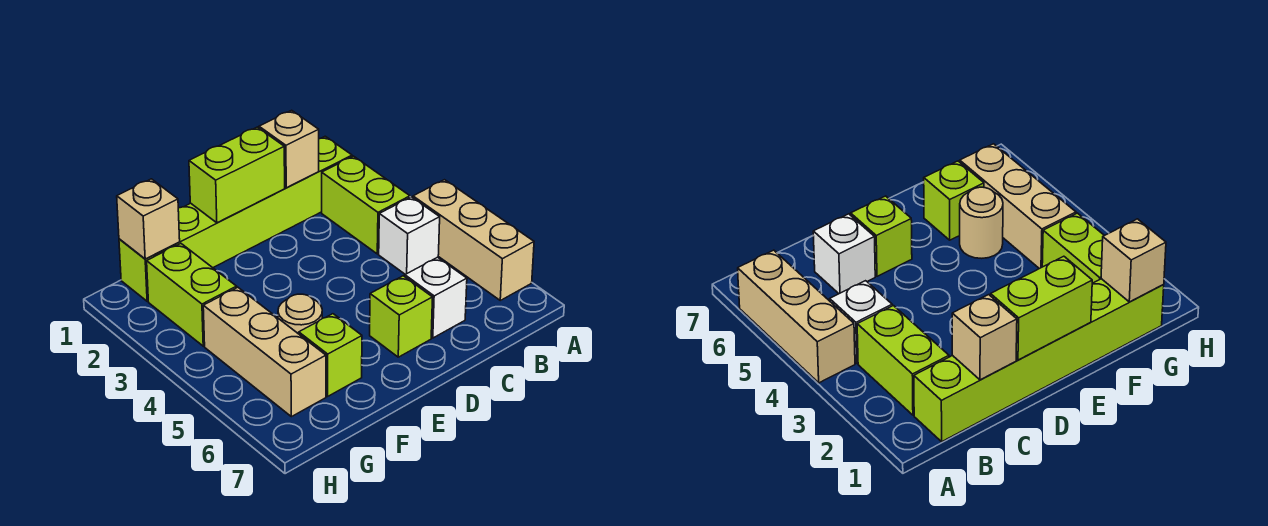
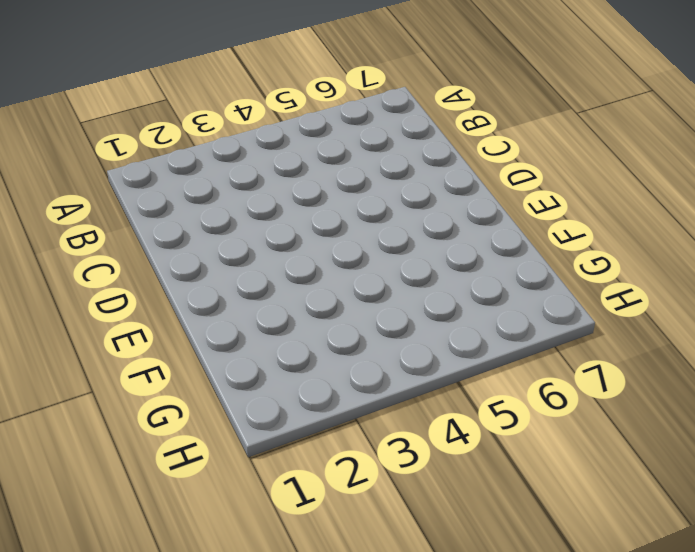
none -> tan brick A4:A6 level 1
none -> lime brick B1:G1 level 1
none -> lime brick B2:B3 level 1

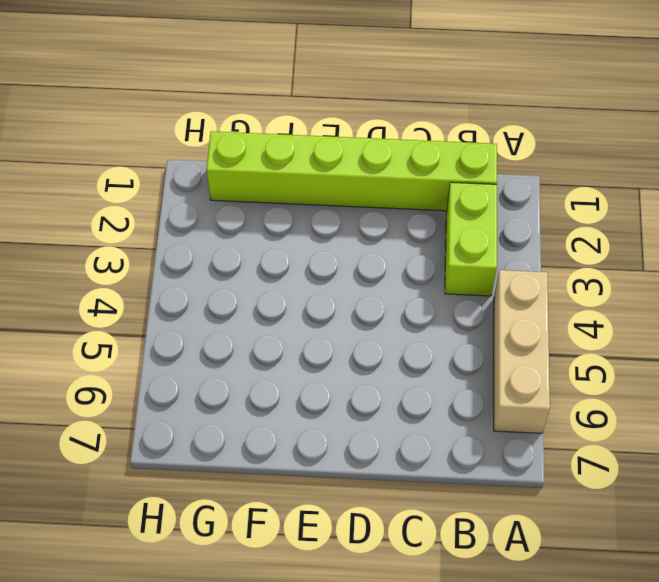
none -> white brick B4 level 1
none -> white brick C6 level 1
none -> lime brick D6 level 1

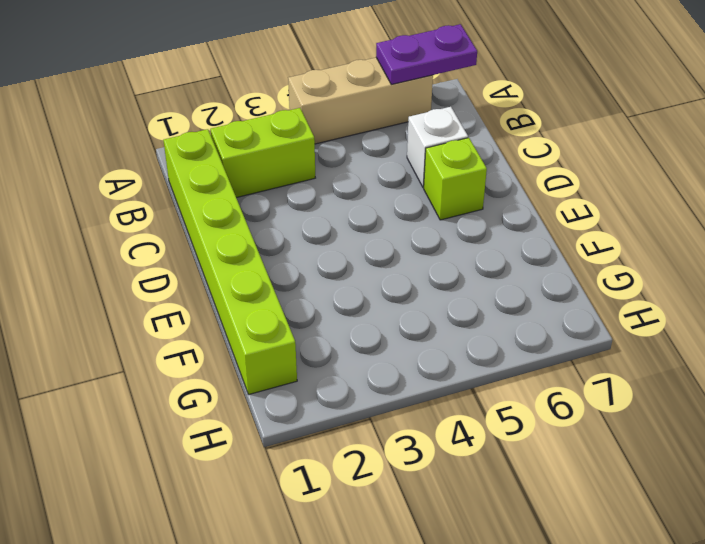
purple plate A6:A7 level 2 -> none
none -> white brick B4 level 1
none -> tan round brick F5 level 1
none -> lime brick F6 level 1

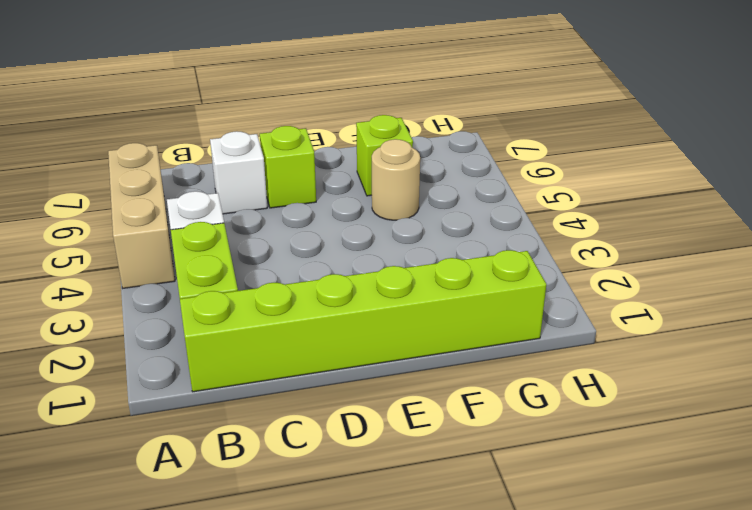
none -> lime brick G2:G3 level 1
none -> tan brick G4:G6 level 1
none -> tan brick C1 level 2

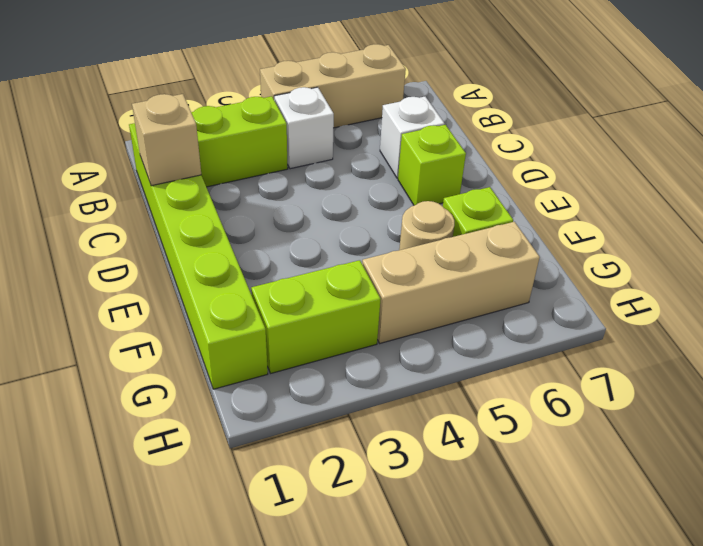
none -> lime brick D1:E1 level 2
none -> tan brick G1 level 2

